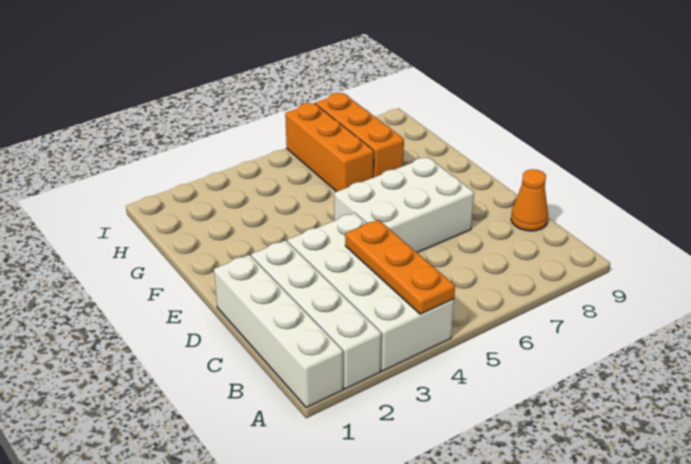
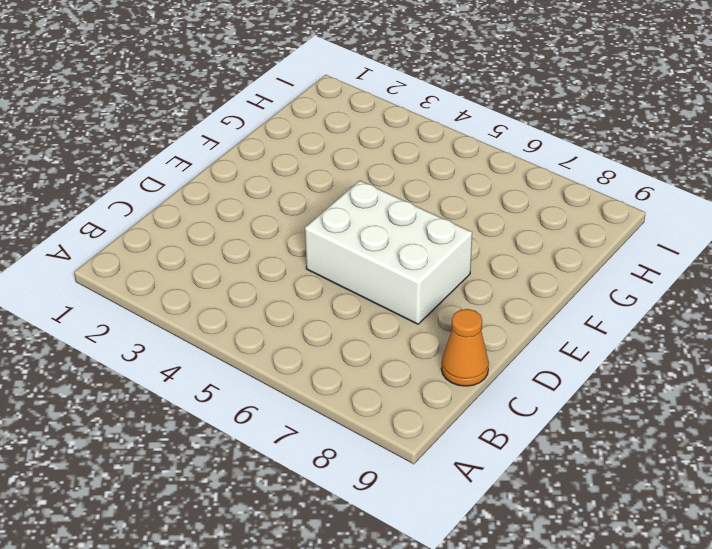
none -> white brick A1:D1 level 1
none -> white brick A2:D2 level 1

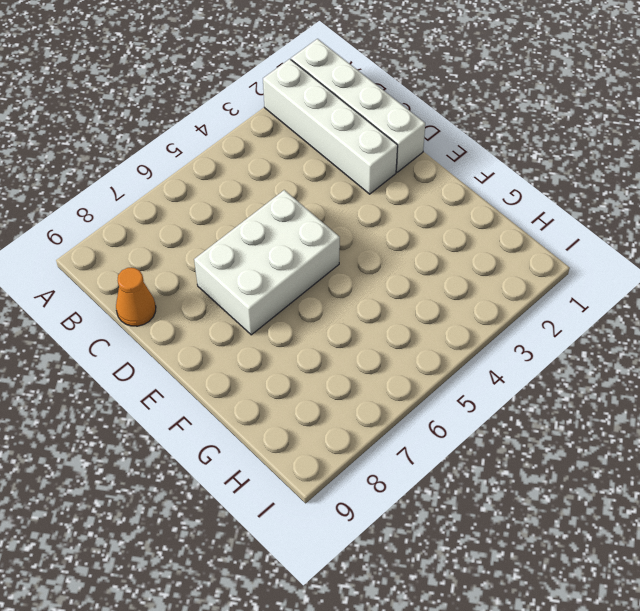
none -> white brick A3:D4 level 1
none -> orange brick G6:I6 level 1

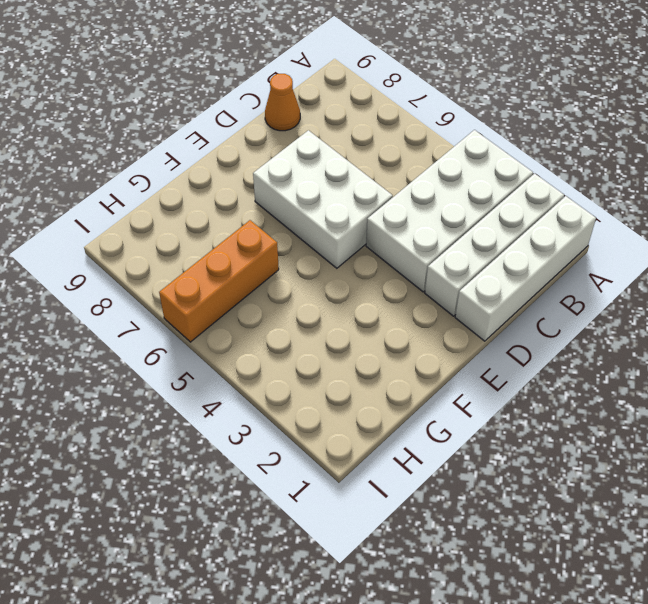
none -> orange brick G7:I7 level 1
none -> orange plate A4:C4 level 2

